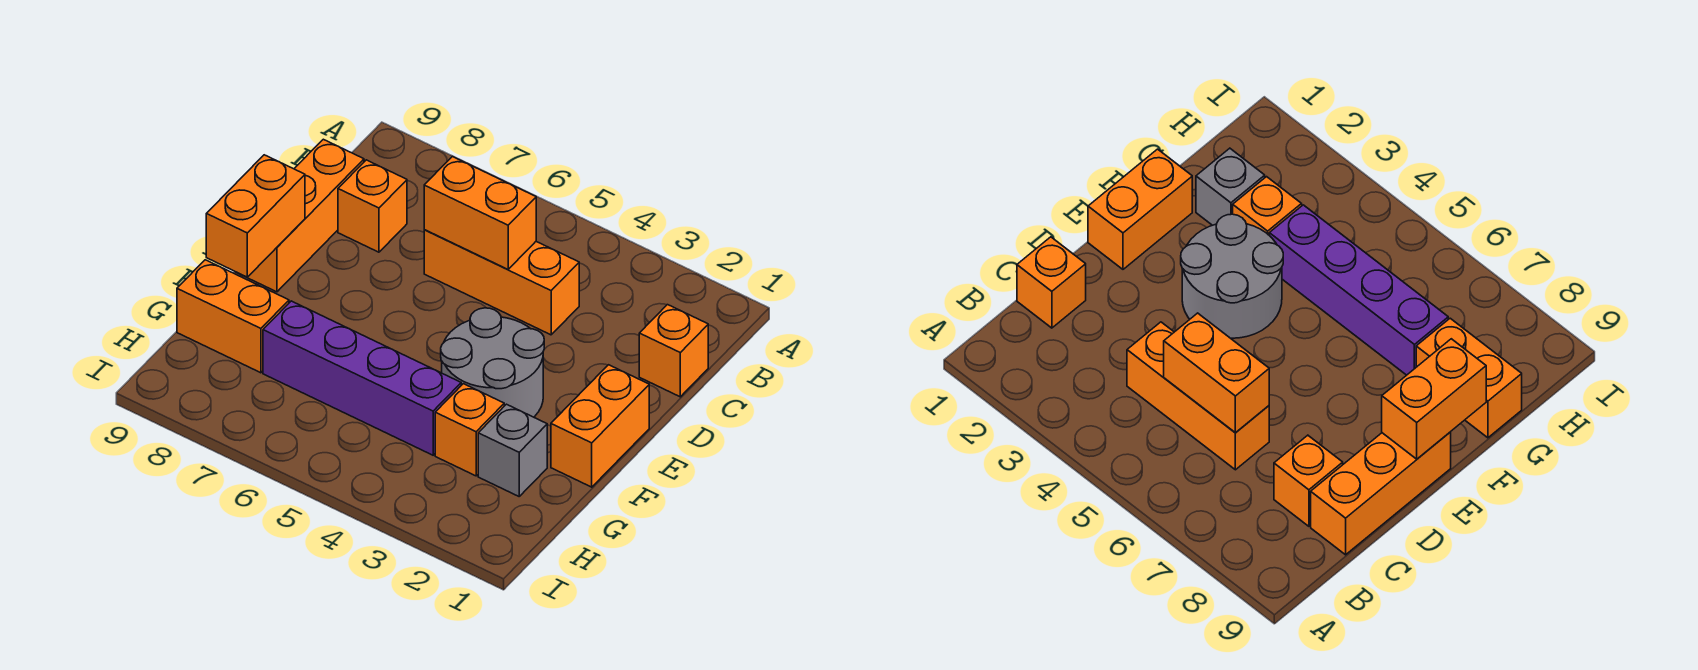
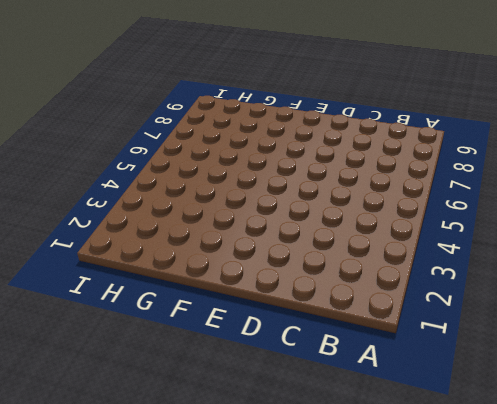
none -> orange brick C1 level 1
none -> orange brick C4:C6 level 1
none -> orange brick C8 level 1

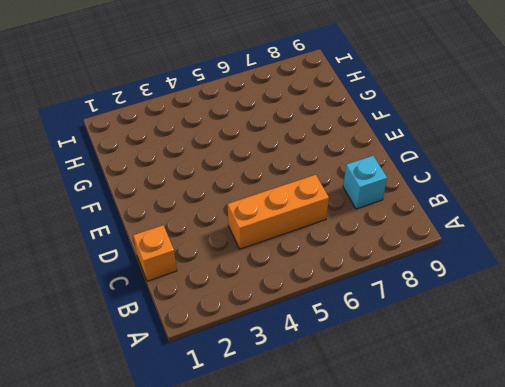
cyan brick C8 level 1 -> orange brick C8 level 1
none -> orange brick C9:E9 level 1
none -> orange brick E1:F1 level 1
none -> grey round brick E3:F4 level 1

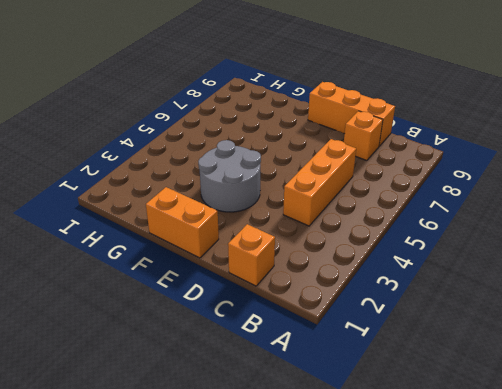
none -> grey brick G2 level 1
none -> orange brick G3 level 1
none -> purple brick G4:G7 level 1

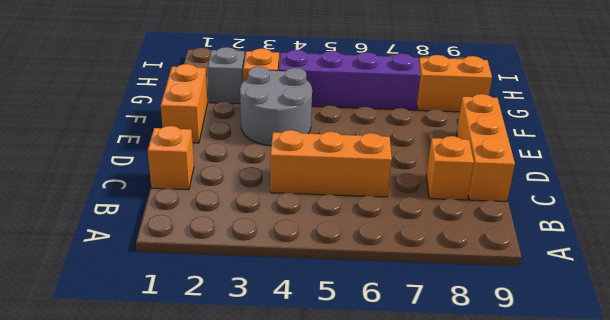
none -> orange brick C5:C6 level 2
none -> orange brick E9:F9 level 2

